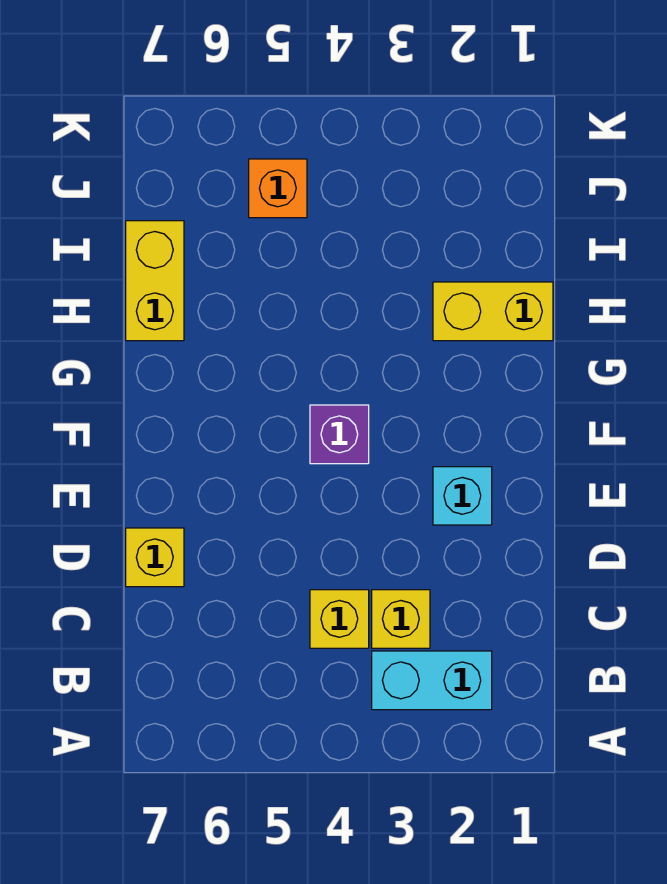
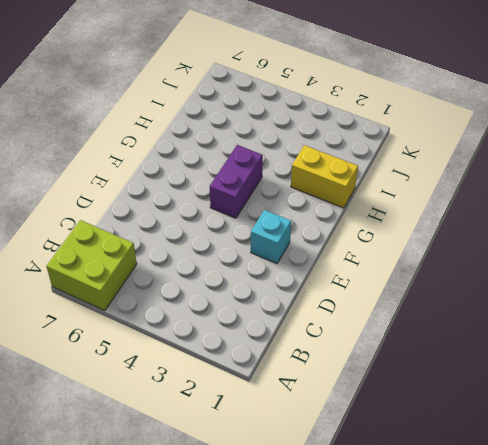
lime brick A6:B7 level 1 -> none
purple brick F4:G4 level 1 -> purple brick F4 level 1
none -> cyan brick B2:B3 level 1
none -> yellow brick C3 level 1

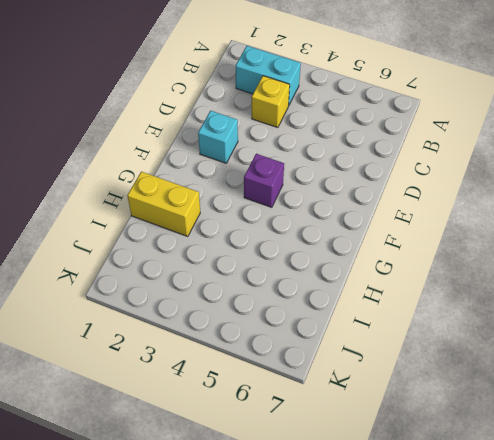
none -> yellow brick C4 level 1
none -> yellow brick D7 level 1

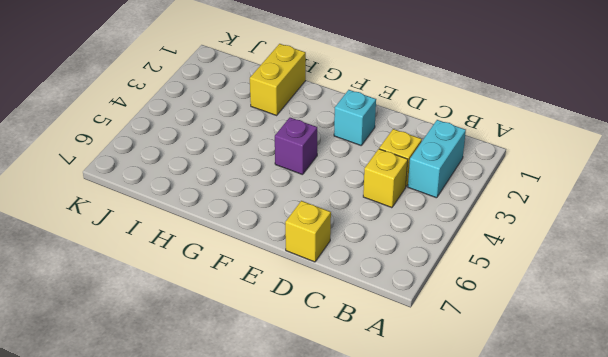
none -> yellow brick H7:I7 level 1
none -> orange brick J5 level 1

